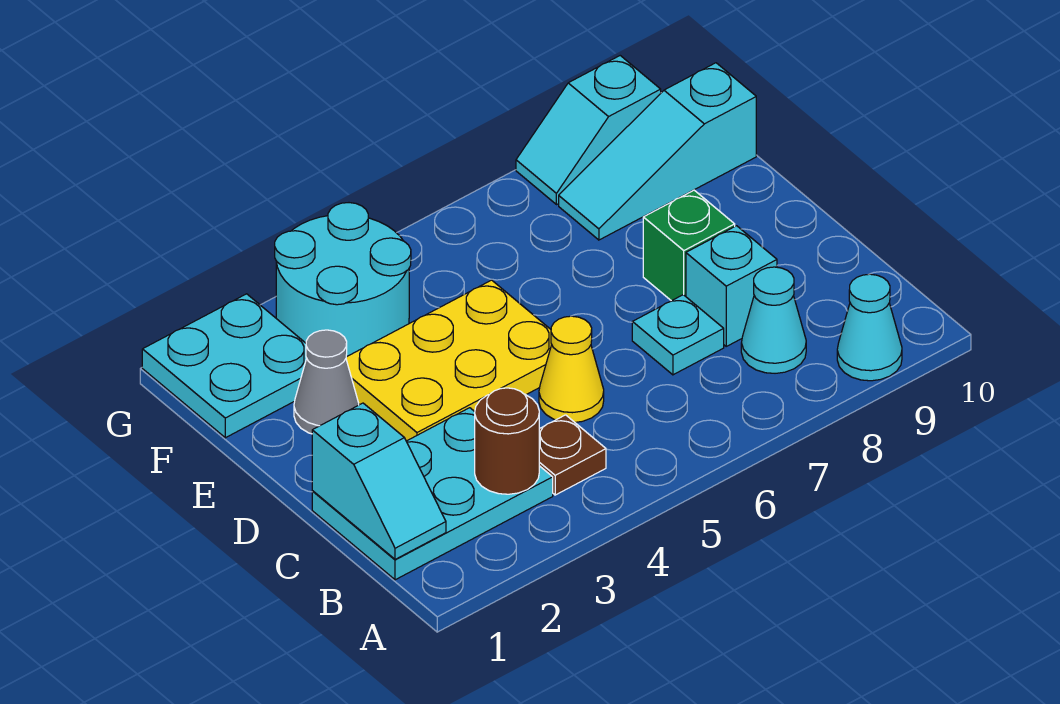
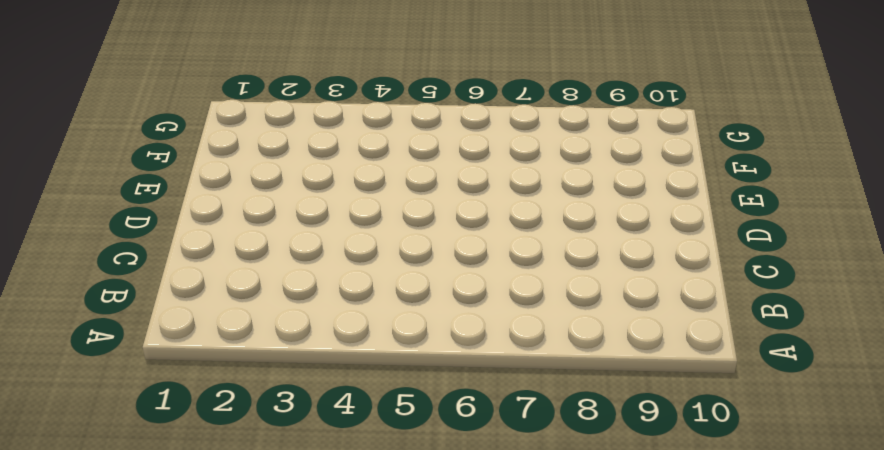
none -> cyan cone A9 level 1
none -> cyan plate B1:C3 level 1
none -> brown plate B4 level 1

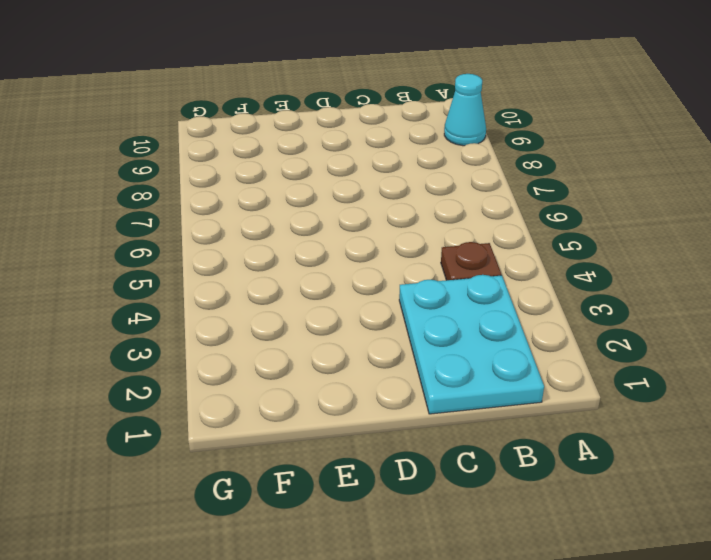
none -> cyan cone B8 level 1
none -> yellow cone C5 level 1
none -> cyan plate C7 level 1

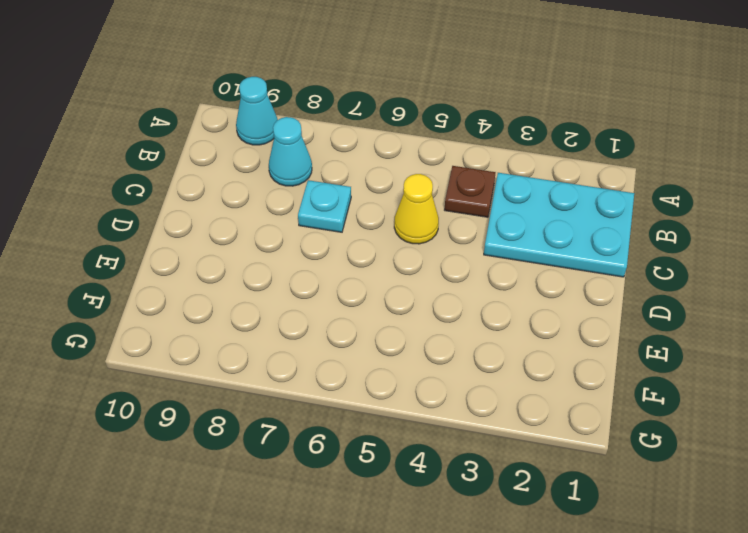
none -> cyan brick C8 level 1
none -> yellow plate D3:E5 level 1
none -> green brick D8 level 1

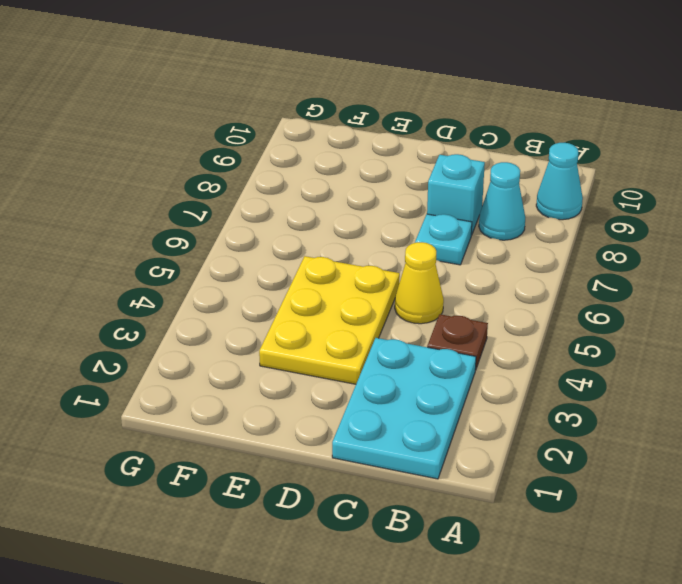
none -> green brick D8 level 1
none -> grey cone E2 level 1
none -> cyan plate F1:G2 level 1

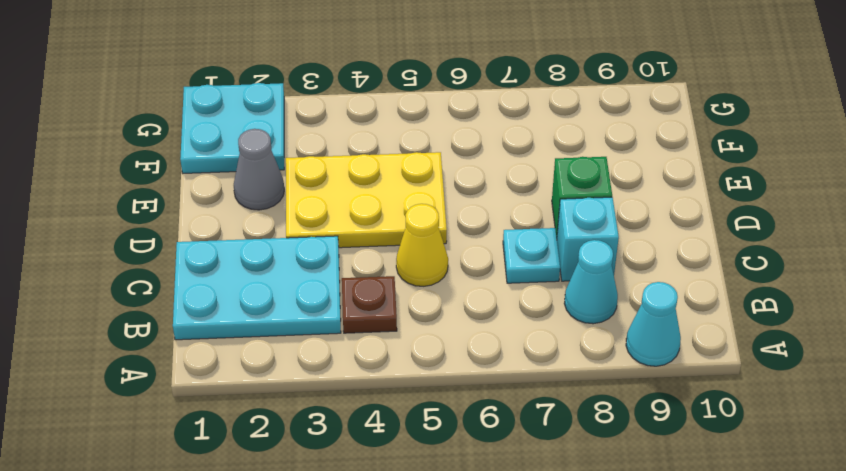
none -> cyan round brick F3:G4 level 1
none -> cyan slope F8:F10 level 1 top 10
none -> cyan slope G8:G9 level 1 top 9

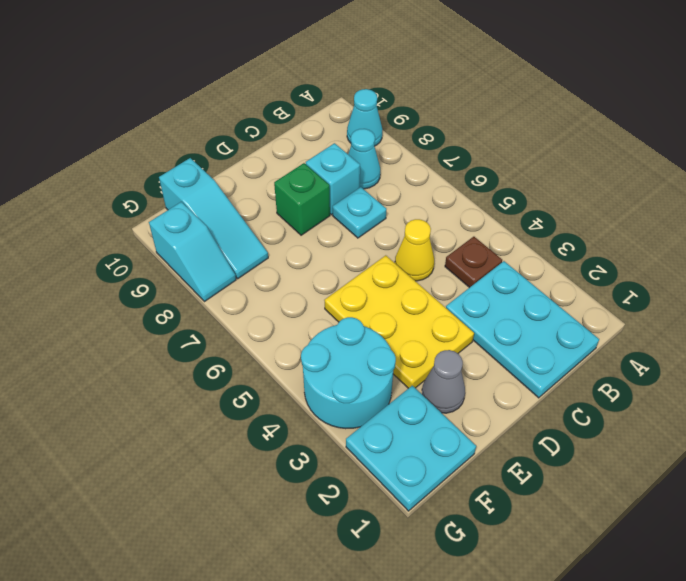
none -> cyan slope B1:C1 level 2 top C
none -> brown round brick B3 level 2

